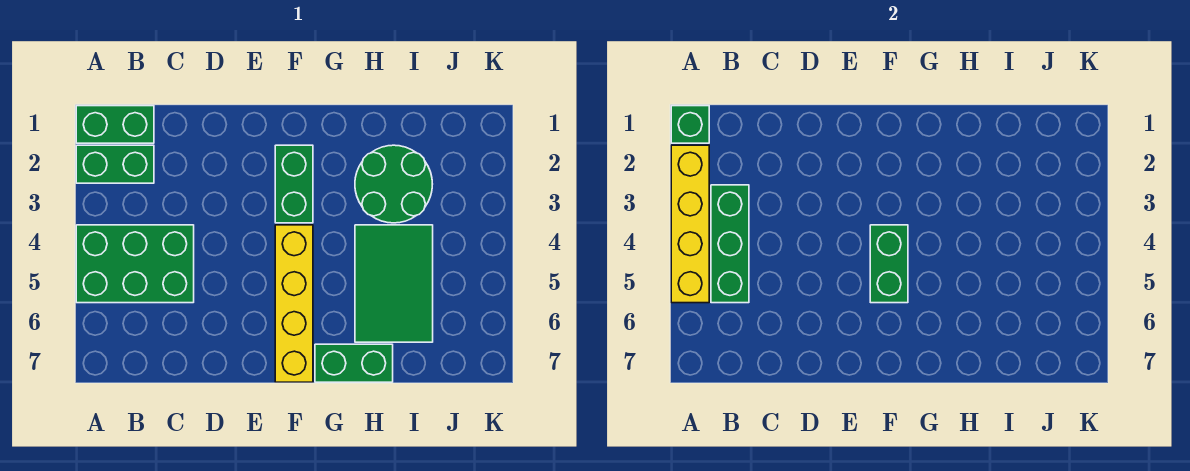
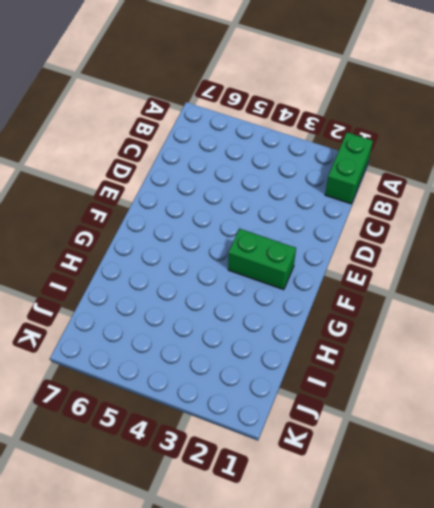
none -> green brick A2:B2 level 1
none -> green brick A4:C5 level 1
none -> yellow brick F4:F7 level 1

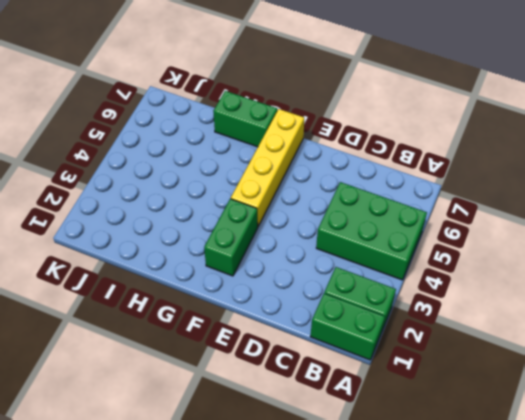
none -> green round brick H2:I3 level 1
none -> green tile H4:I6 level 1
none -> green brick A1 level 2

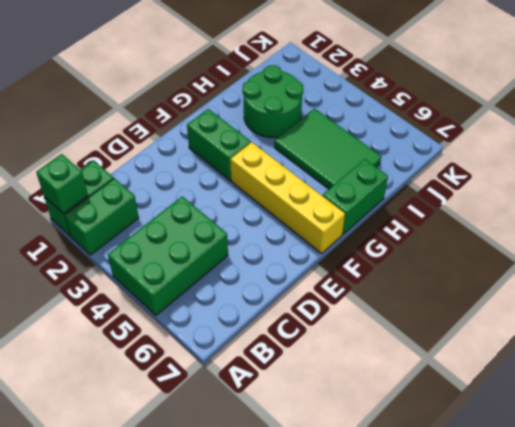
none -> yellow brick A2:A5 level 2
none -> green brick B3:B5 level 2
none -> green brick F4:F5 level 2

